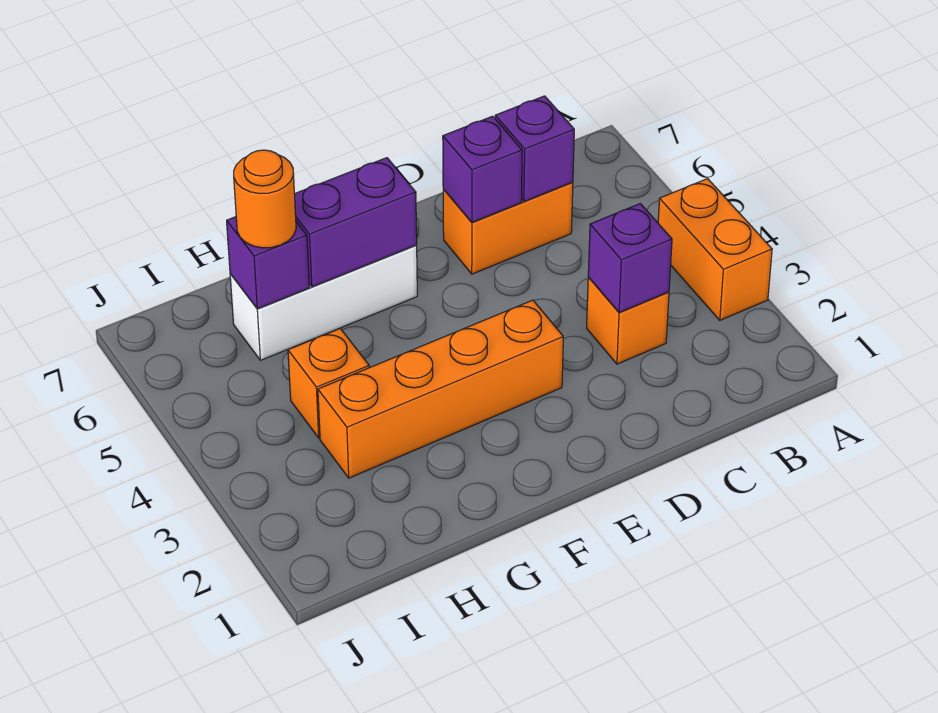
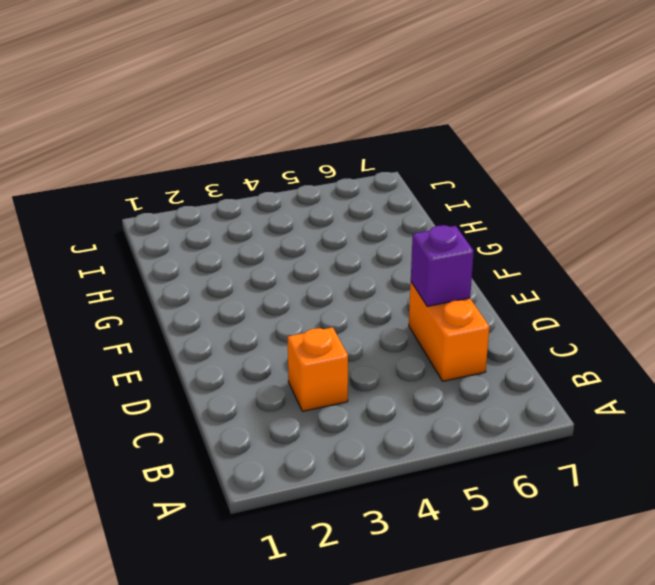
none -> orange brick A3:A4 level 1
none -> orange brick E3:H3 level 1
none -> white brick F6:H6 level 1

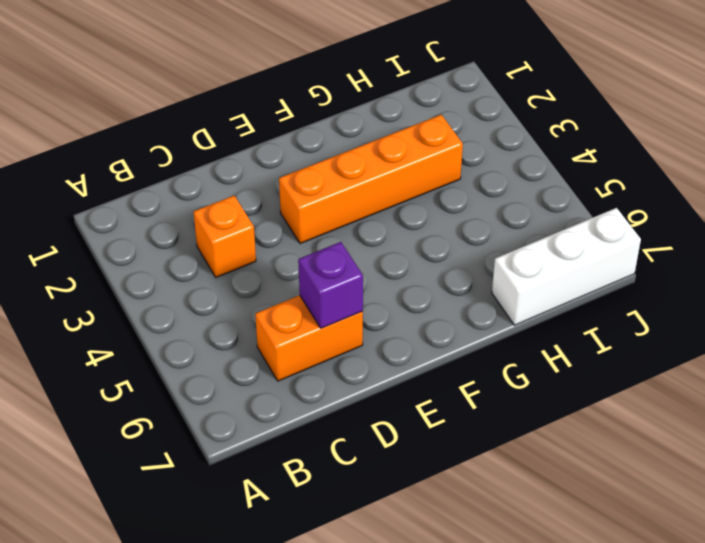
white brick H7:J7 level 1 -> white brick F6:H6 level 1
none -> orange brick A3:A4 level 1
none -> orange brick H4 level 1
none -> purple brick C3 level 2

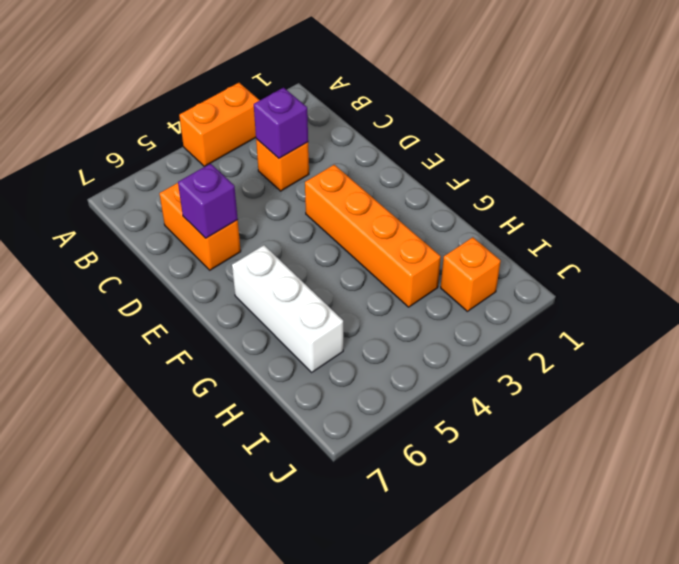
orange brick I2 level 1 -> orange brick H4 level 1
none -> purple brick C6 level 2
none -> purple brick F6:G6 level 2
none -> purple brick H6 level 2

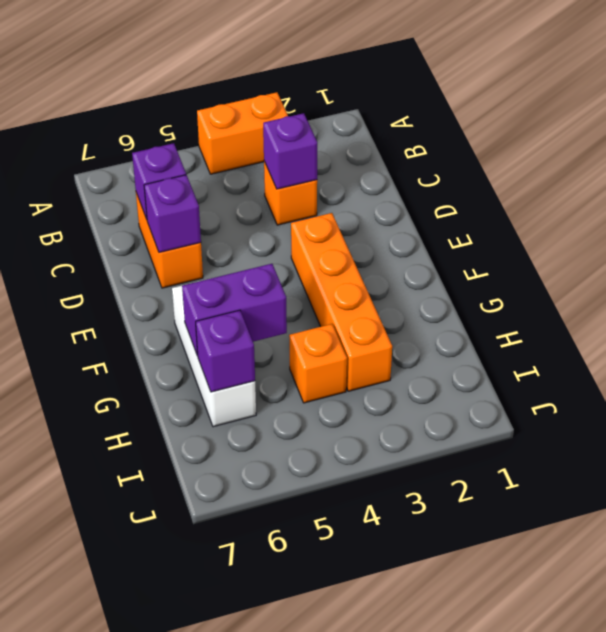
purple brick G5:G6 level 2 -> purple brick F6:G6 level 2
none -> orange round brick H6 level 3

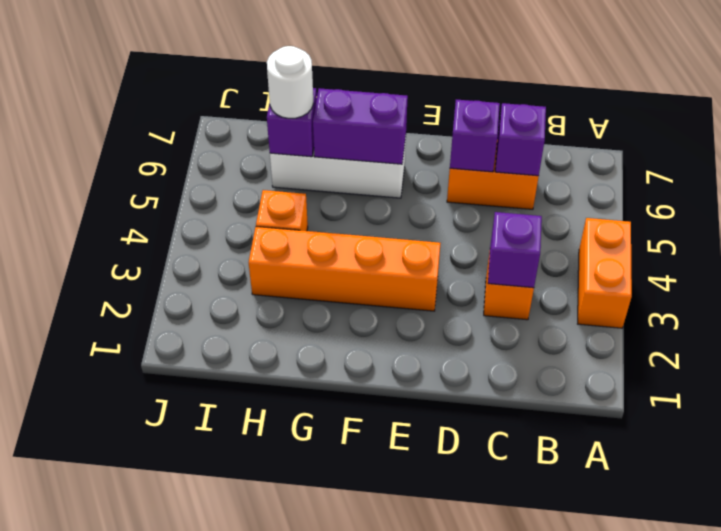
white round brick H6 level 3 -> orange round brick H6 level 3

